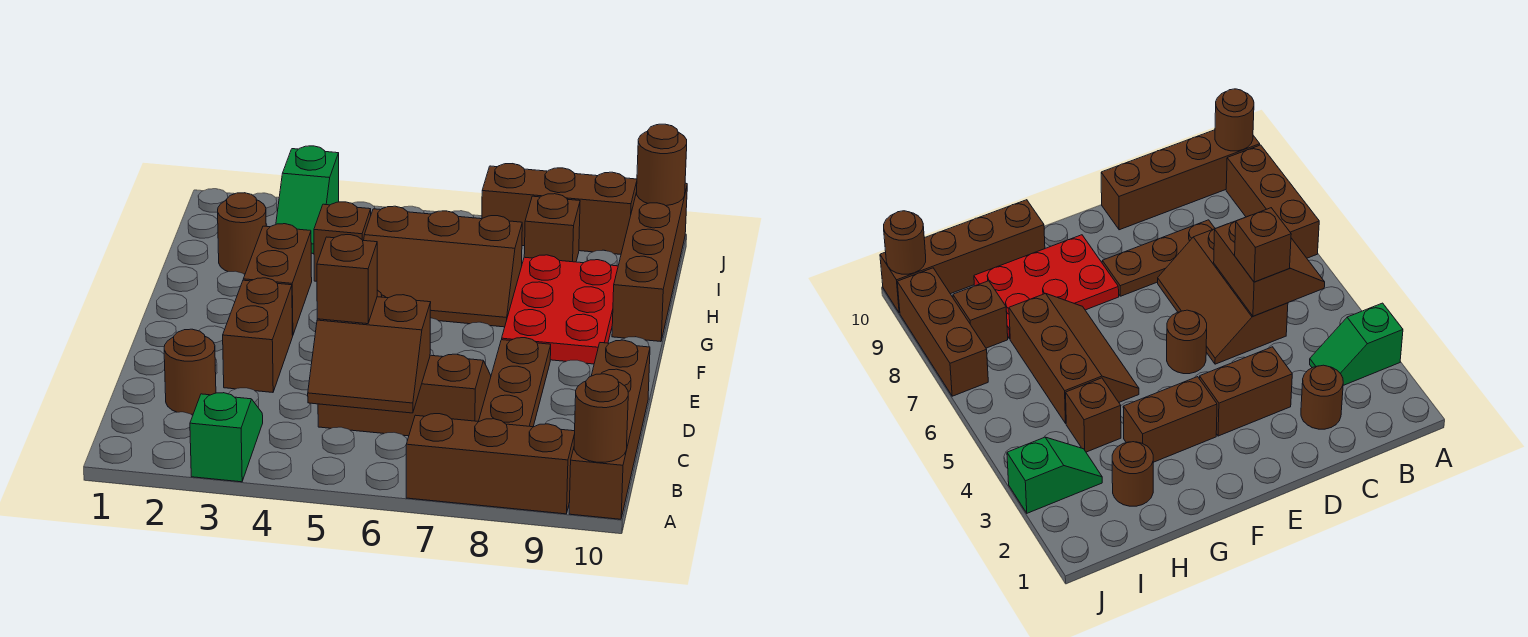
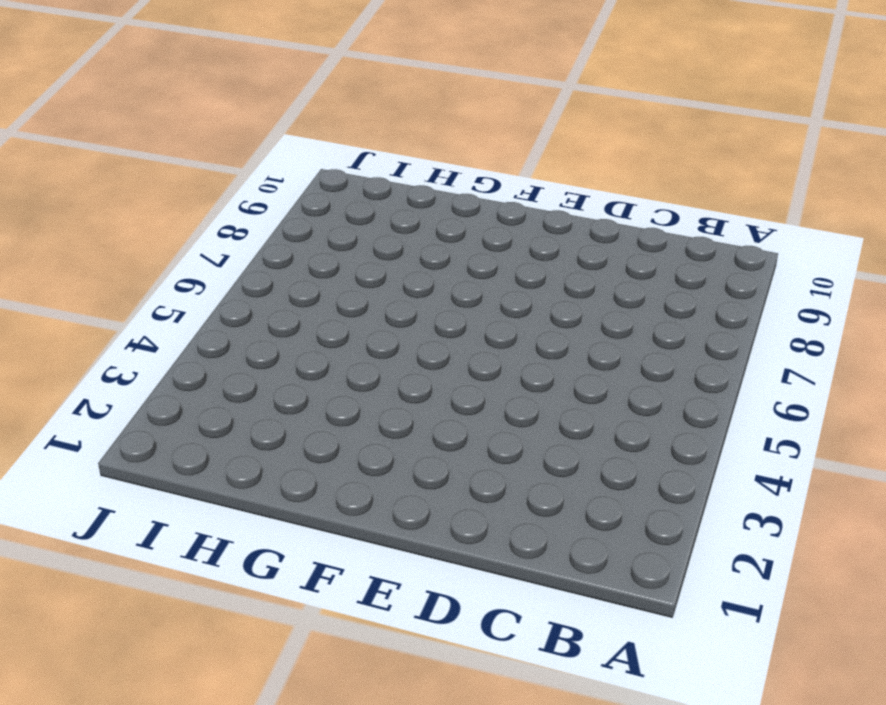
none -> green slope A3:B3 level 1 top A
none -> brown brick A7:A9 level 1
none -> brown brick A10:D10 level 1

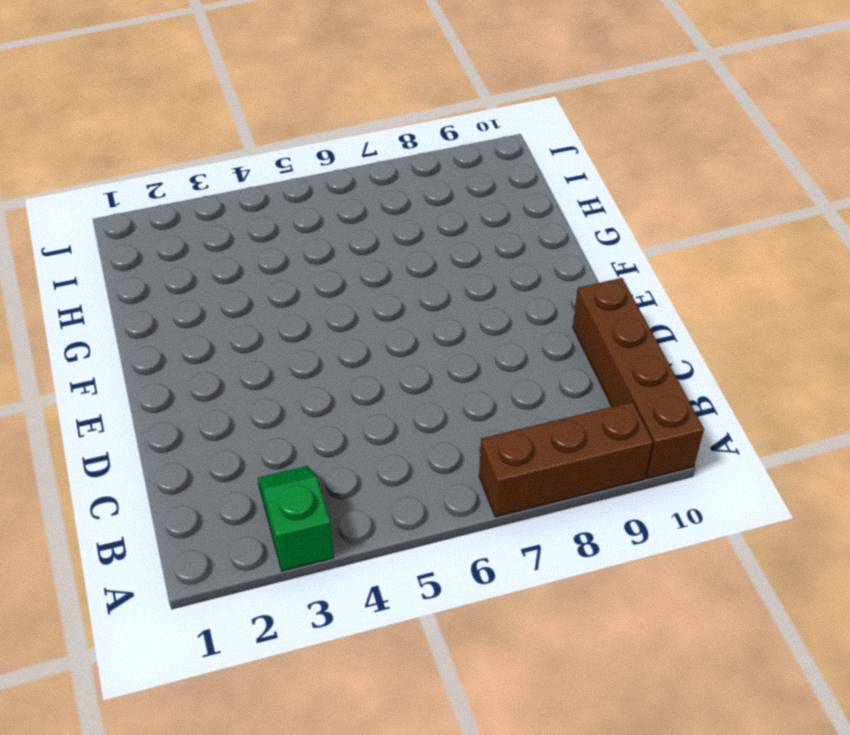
none -> brown round brick C2 level 1
none -> brown slope C5:D7 level 1 top C
none -> brown plate C8:E8 level 1

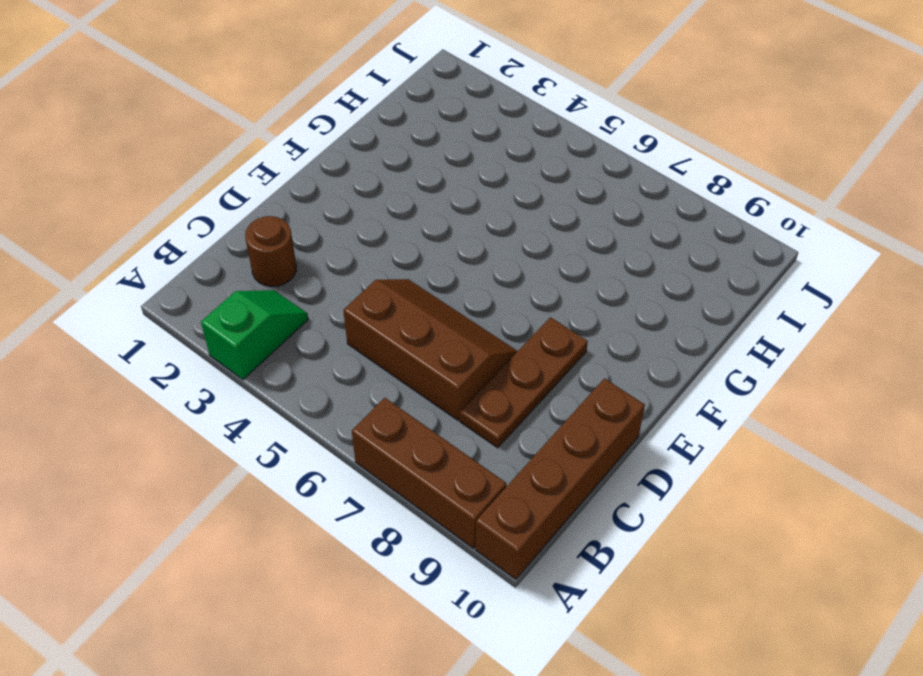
none -> brown brick D3:E3 level 1
none -> brown round brick E5 level 1
none -> brown brick F3:G3 level 1

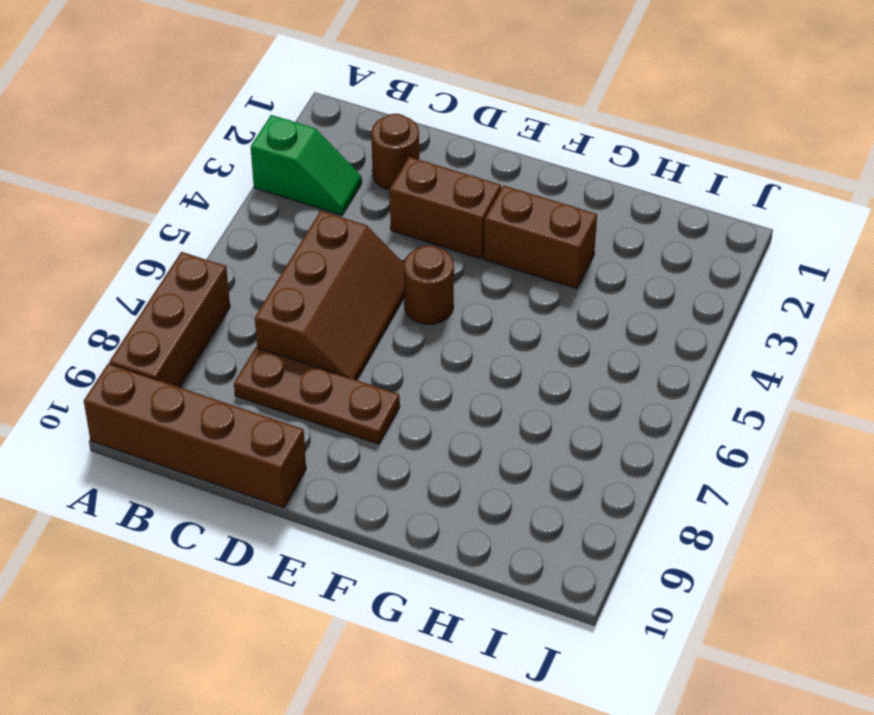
none -> red plate F8:H9 level 1
none -> brown slope G5:H7 level 1 top H
none -> brown brick G10:J10 level 1

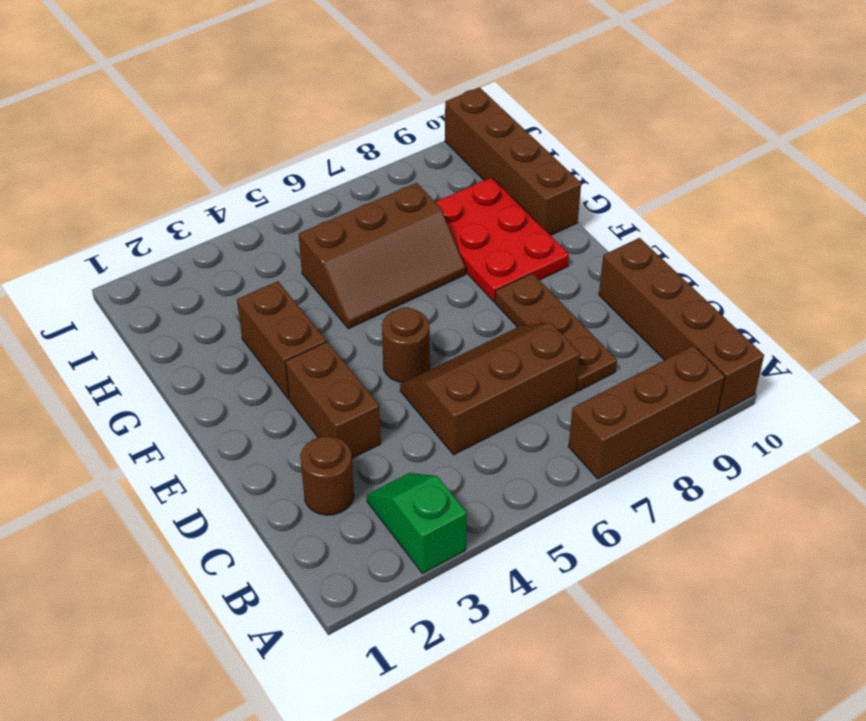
none -> brown round brick H2 level 1
none -> brown brick H4 level 1
none -> green slope I3:J3 level 1 top J

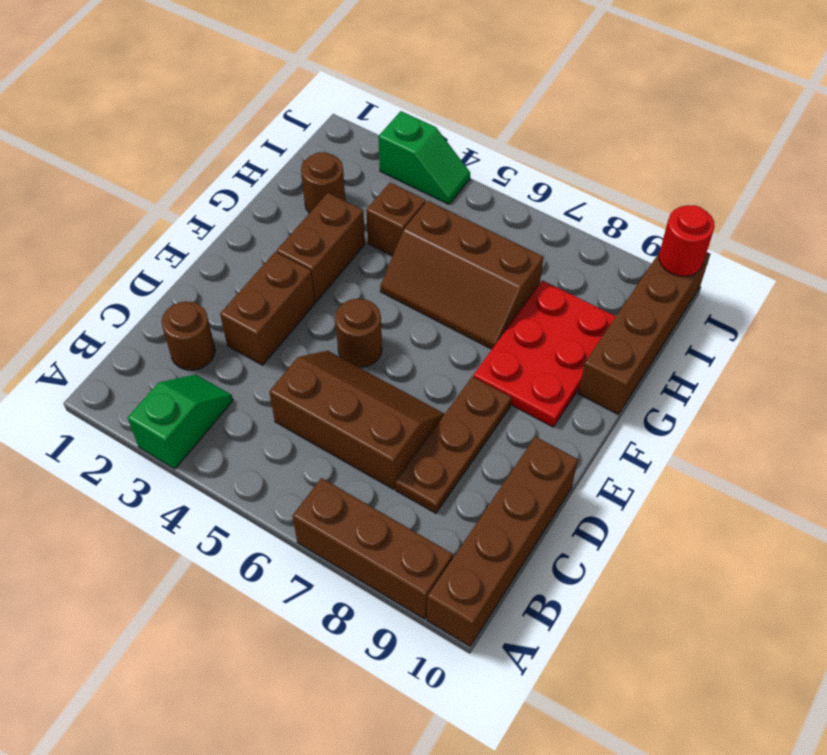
green slope J3:J4 level 1 top 3 -> green slope I3:J3 level 1 top J
red round brick J10 level 2 -> brown round brick J10 level 2
none -> brown brick I8 level 1
none -> brown brick J7:J9 level 1
none -> brown round brick A10 level 2

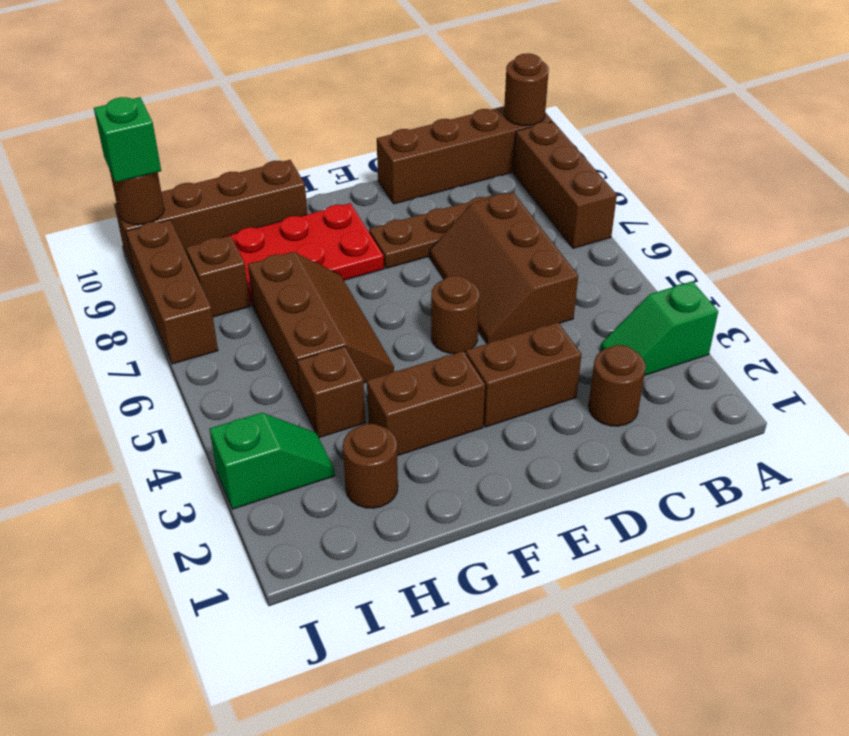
green brick J10 level 3 -> none
none -> brown slope B5:C6 level 2 top C
none -> brown brick C5 level 3

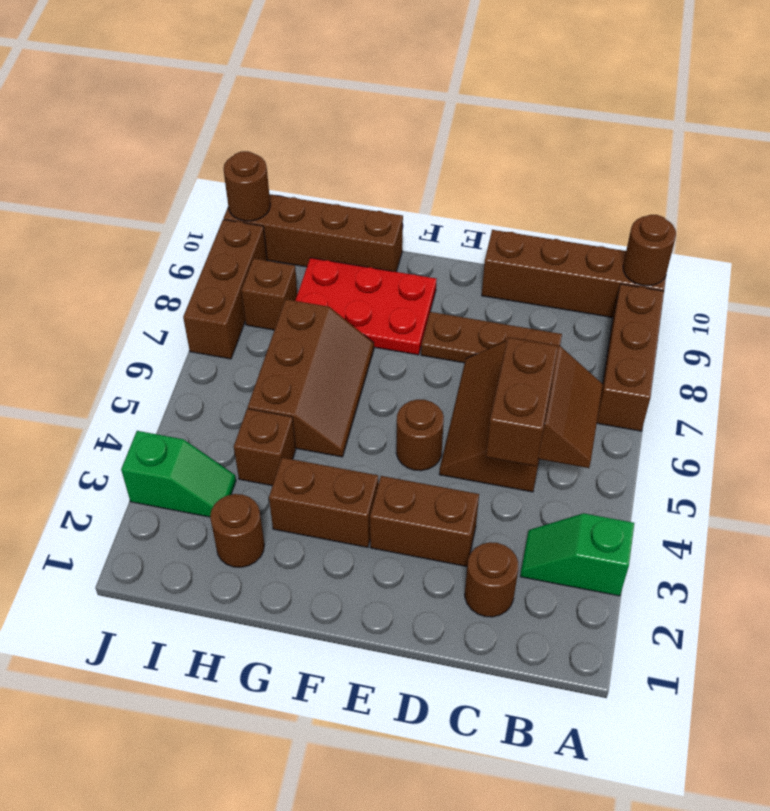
brown brick C4:C5 level 3 -> brown brick C5 level 3

